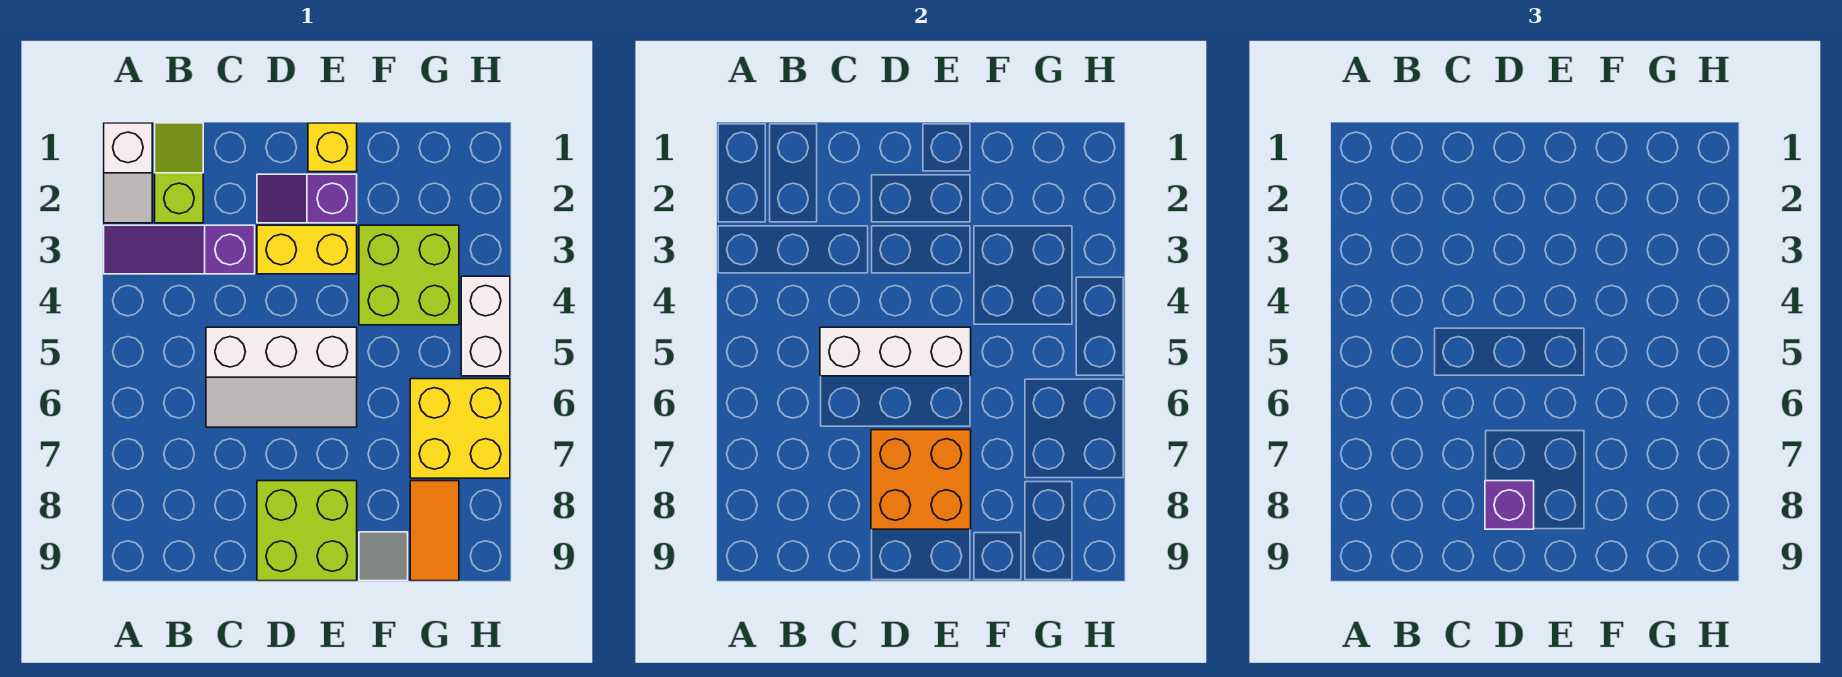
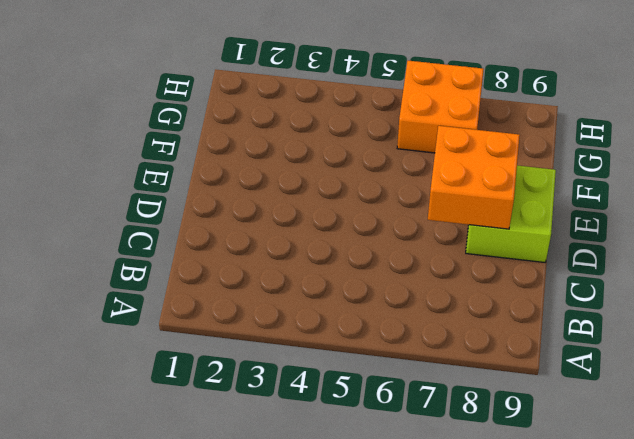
orange brick G6:H7 level 1 -> yellow brick G6:H7 level 1
none -> white slope A1:A2 level 1 top 1
none -> purple slope A3:C3 level 1 top C
none -> lime slope B1:B2 level 1 top 2

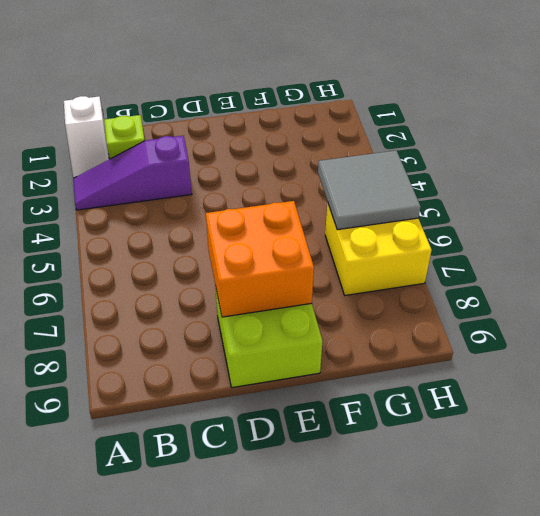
grey tile G5:H6 level 2 -> none
none -> white slope C5:E6 level 1 top 5
none -> purple slope D2:E2 level 1 top E
none -> yellow brick D3:E3 level 1

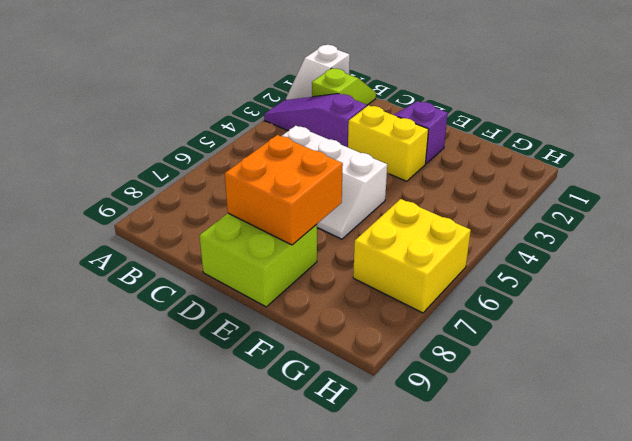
none -> yellow brick E1 level 1
none -> lime brick F3:G4 level 1
none -> grey tile F9 level 1

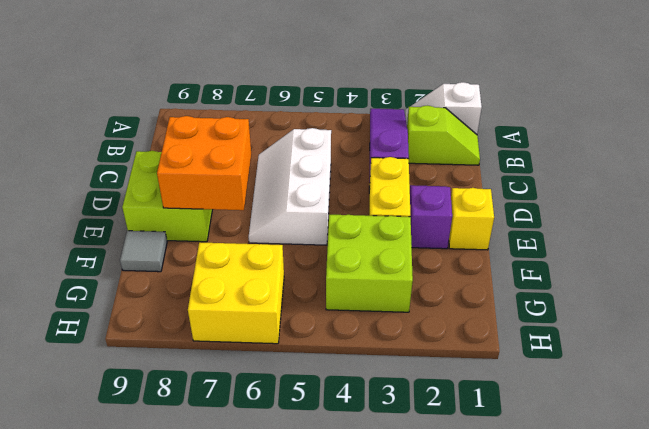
none -> orange tile G8:G9 level 1
none -> white brick H4:H5 level 1
none -> white brick C5:E5 level 2

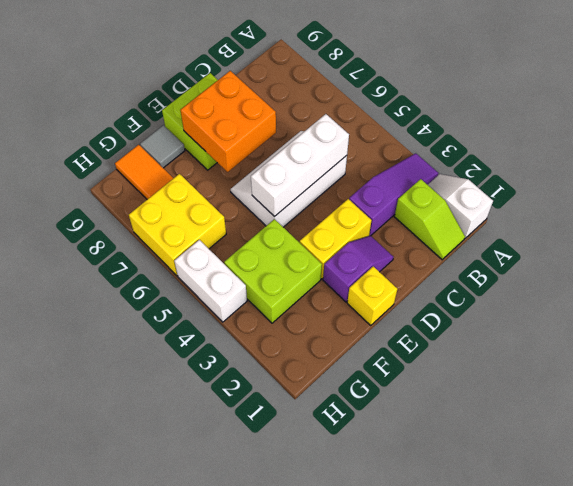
none -> purple brick D8 level 3

